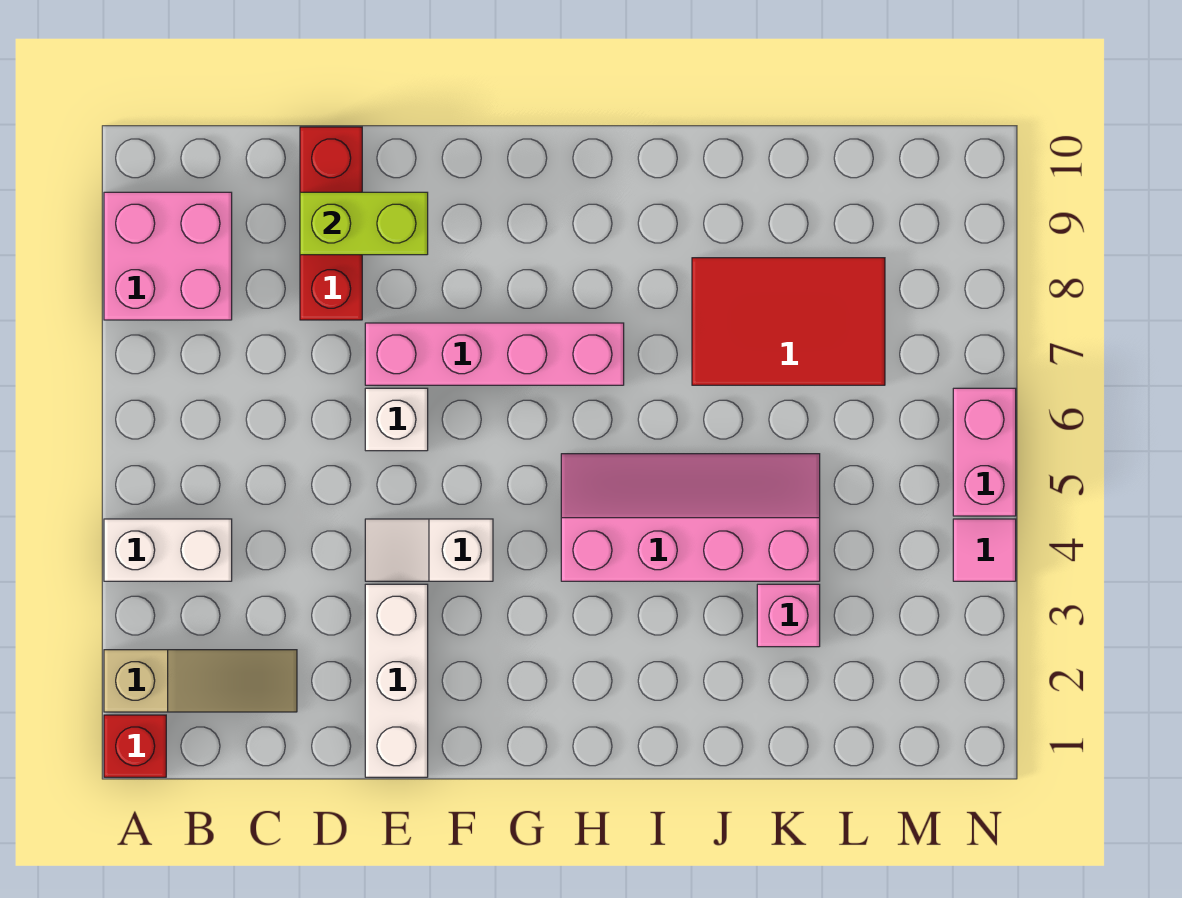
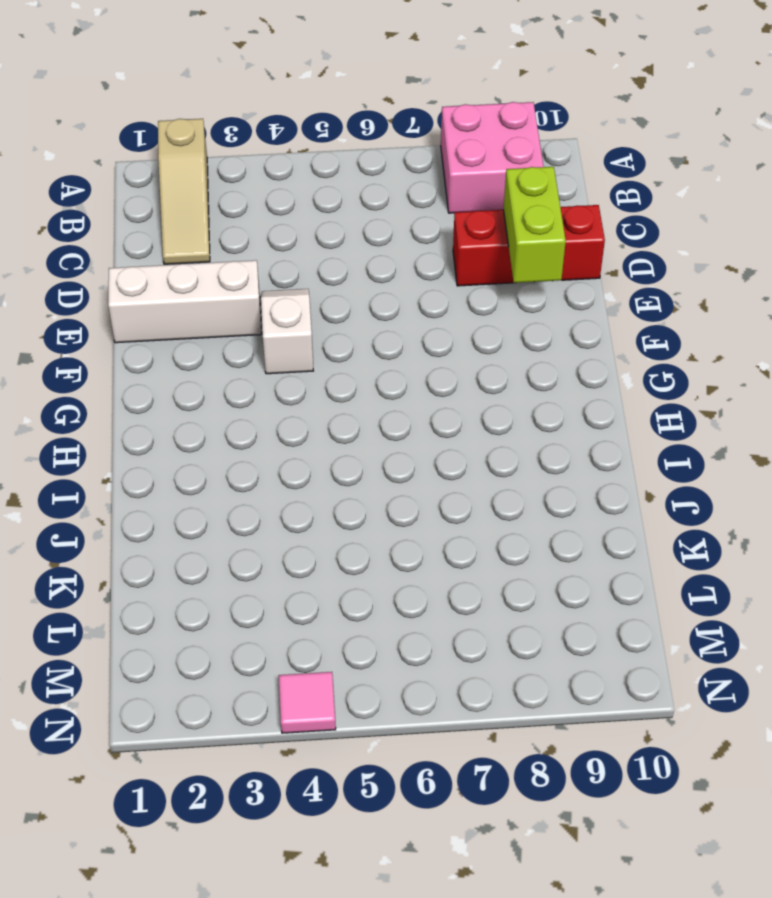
none -> red brick A1 level 1
none -> white brick A4:B4 level 1
none -> white brick E6 level 1

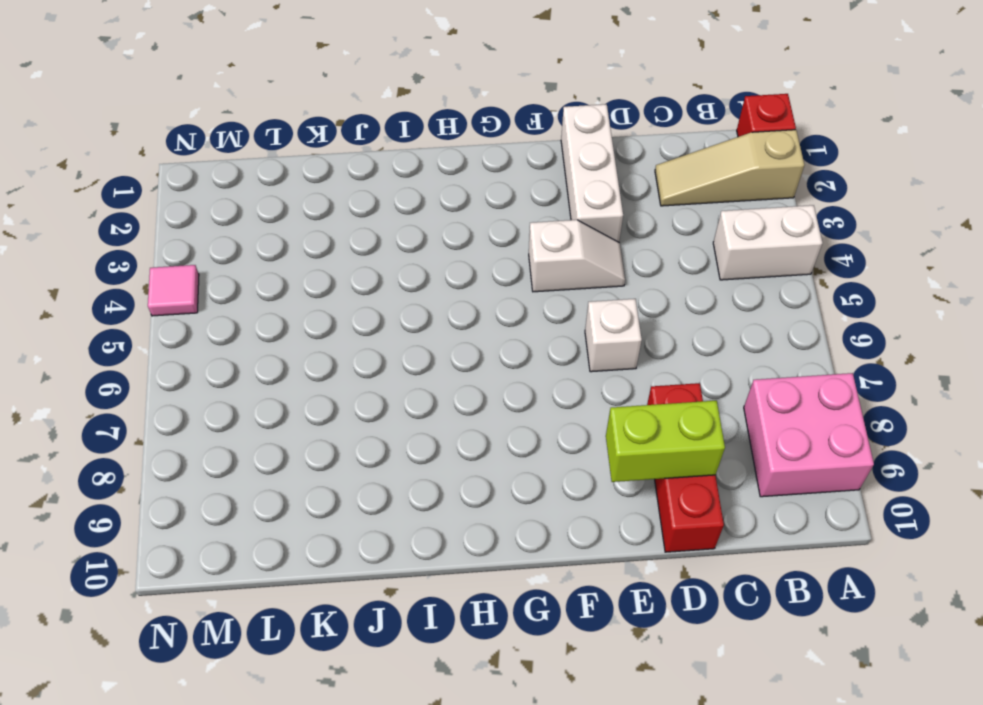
none -> pink brick E7:H7 level 1
none -> pink slope H4:K5 level 1 top 4
none -> red tile J7:L8 level 1

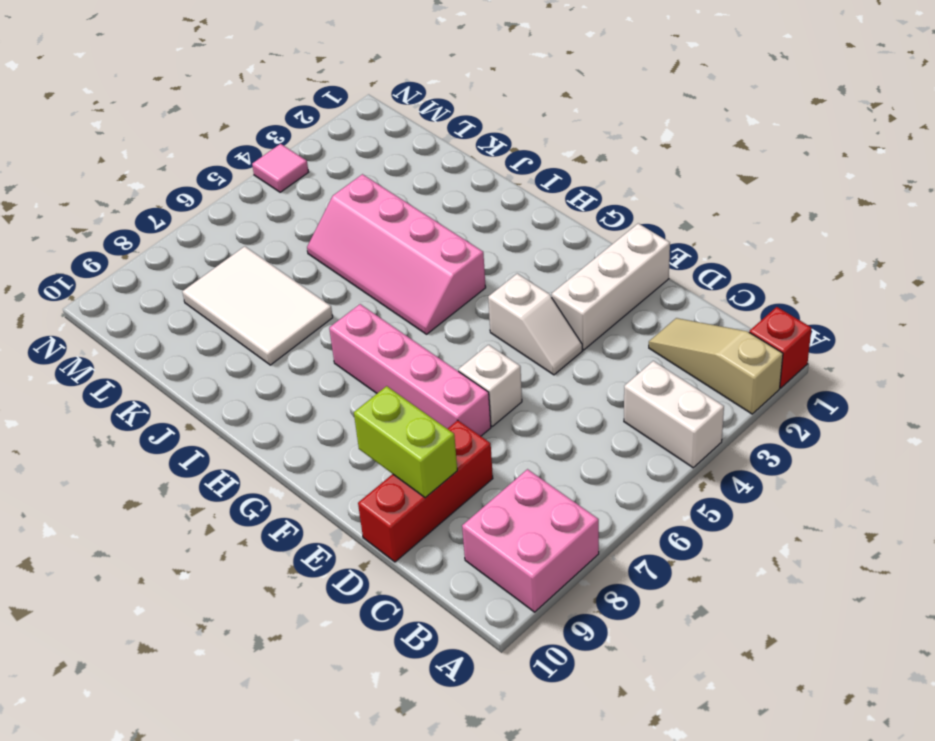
white tile J7:L8 level 1 -> red tile J7:L8 level 1
none -> pink brick K3 level 1
none -> pink brick N5:N6 level 1

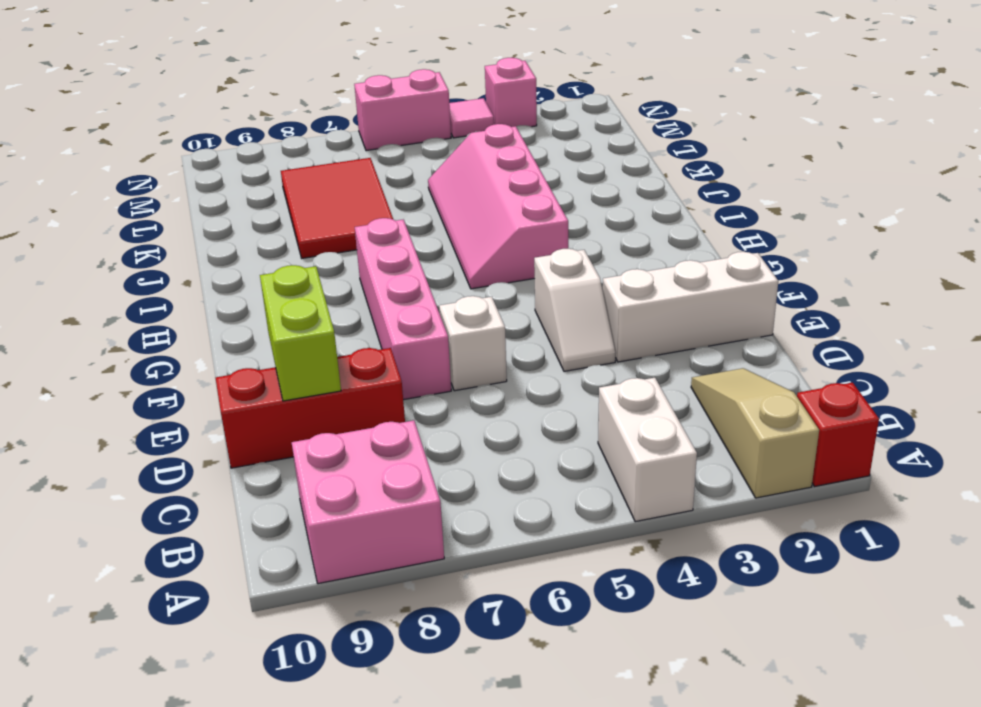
pink brick N3 level 1 -> pink brick K3 level 1

